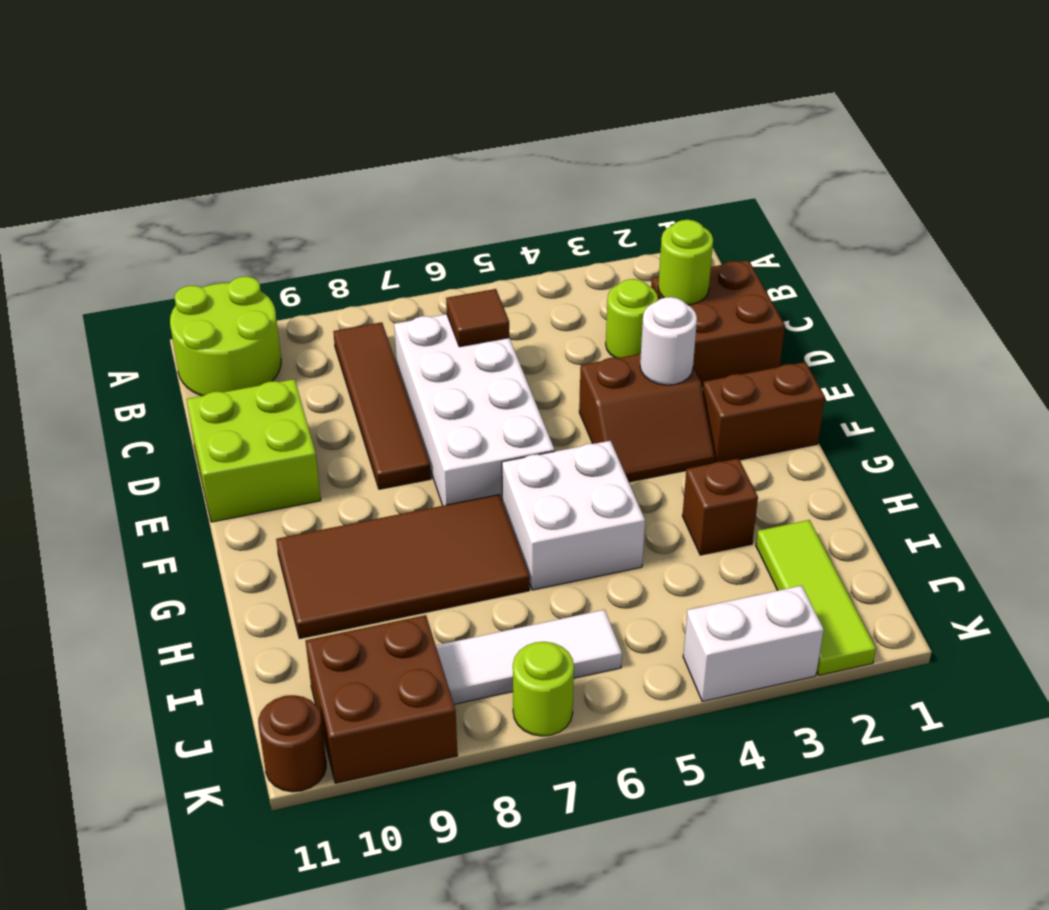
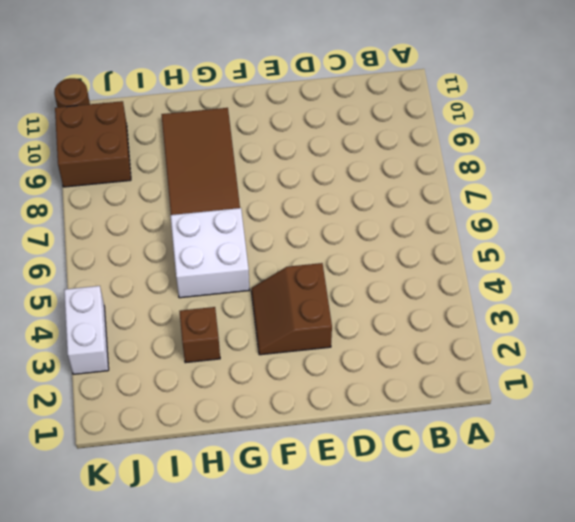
none -> lime round brick A10:B11 level 1
none -> brown tile B8:E8 level 1
none -> brown brick C1:D2 level 1

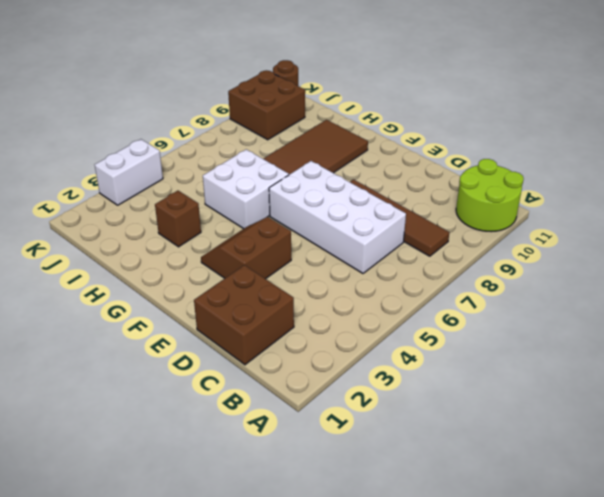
none -> lime round brick C3 level 1
none -> lime brick D10:E11 level 1
none -> brown brick F1:F2 level 1

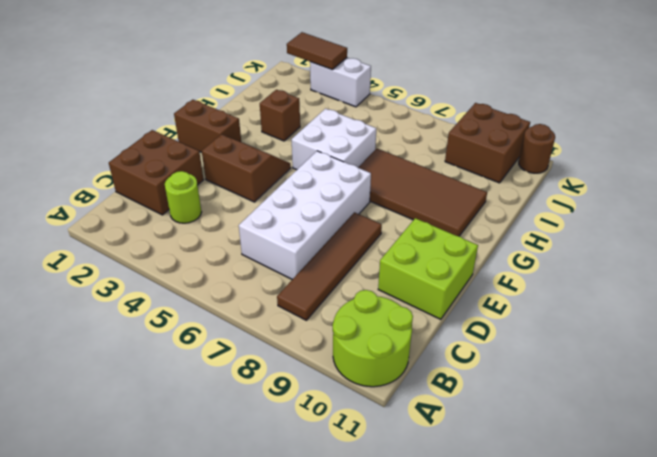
brown tile K2:K3 level 2 -> none
none -> lime tile I2:K2 level 1
none -> white tile J6:J8 level 1
none -> lime round brick K7 level 1

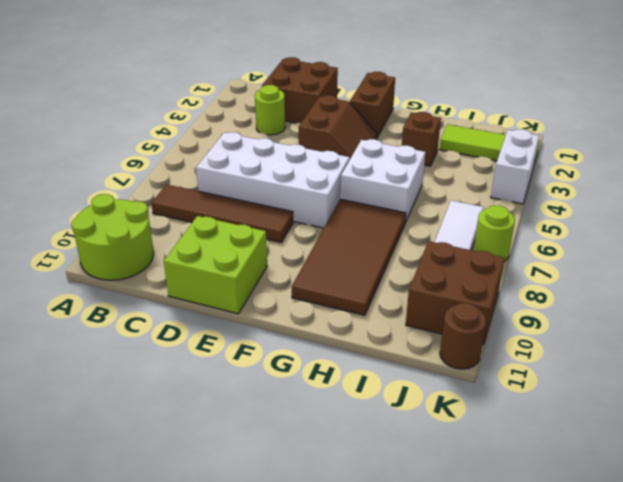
none -> lime round brick C2 level 2
none -> brown tile C6 level 2
none -> white round brick E3 level 2

